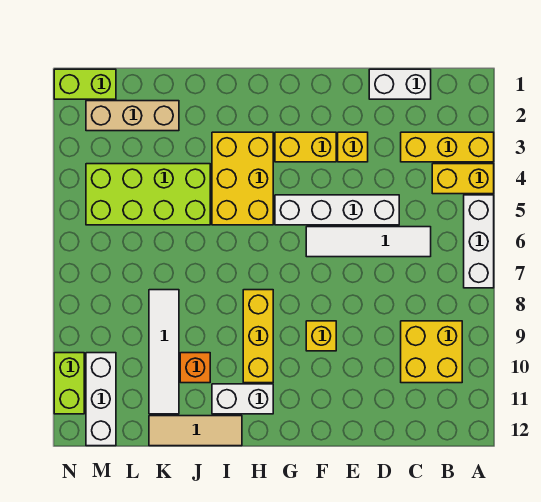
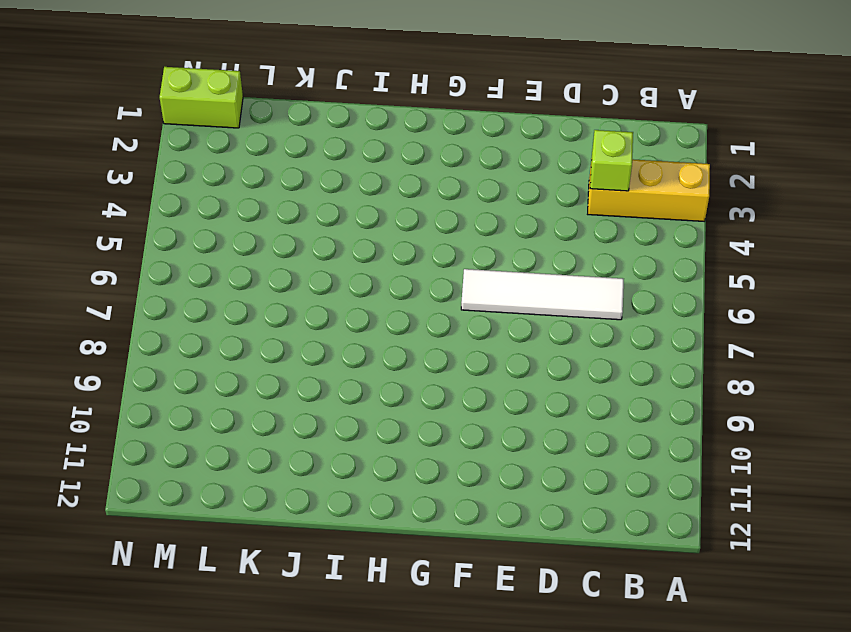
lime brick C3 level 2 -> none
none -> yellow brick A4:B4 level 1
none -> white brick A5:A7 level 1
none -> yellow brick B9:C10 level 1

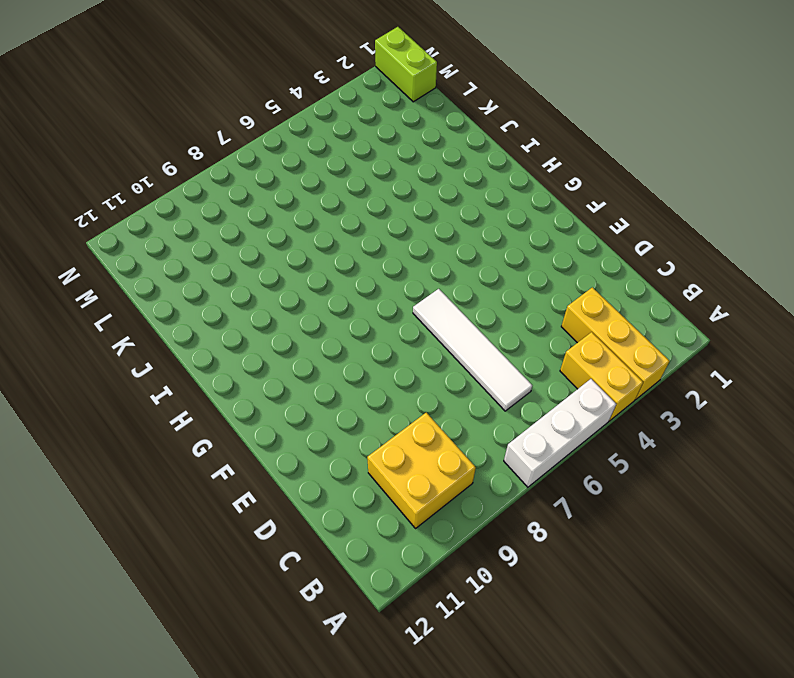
none -> white brick C1:D1 level 1
none -> white brick D5:G5 level 1
none -> yellow brick E3 level 1

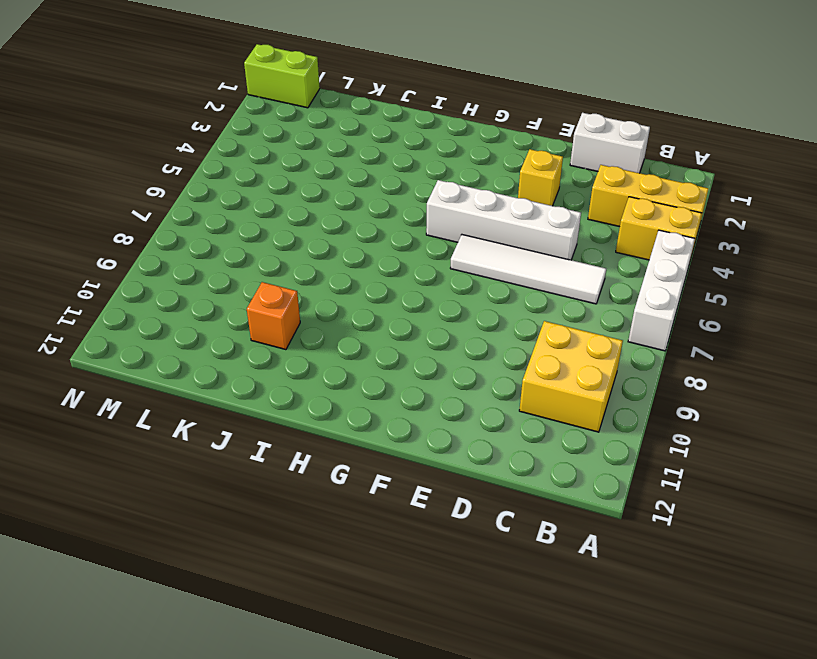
none -> yellow brick F3:G3 level 1
none -> yellow brick F9 level 1
none -> yellow brick H3:I5 level 1

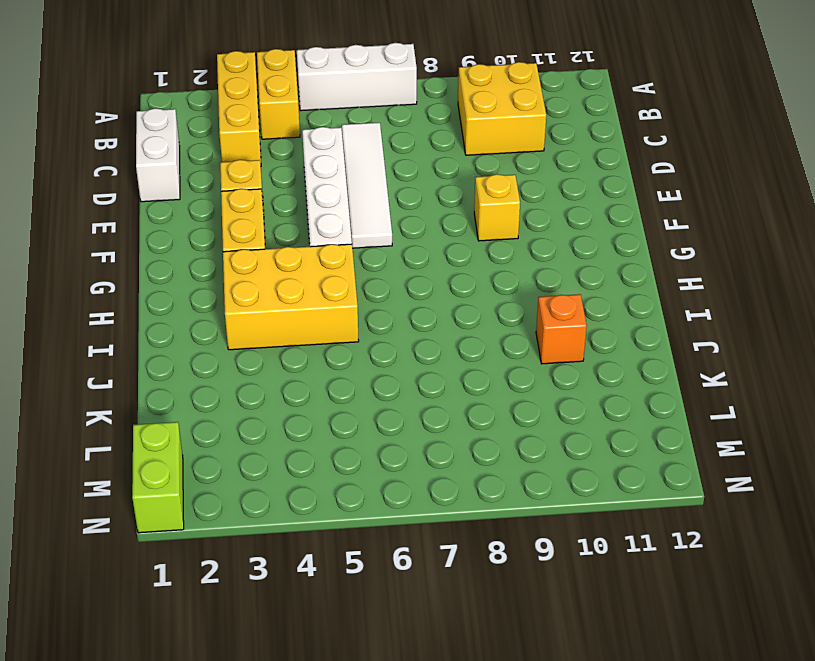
none -> yellow brick H8:H10 level 1
none -> white brick H11:I11 level 1
none -> tan tile I12:K12 level 1

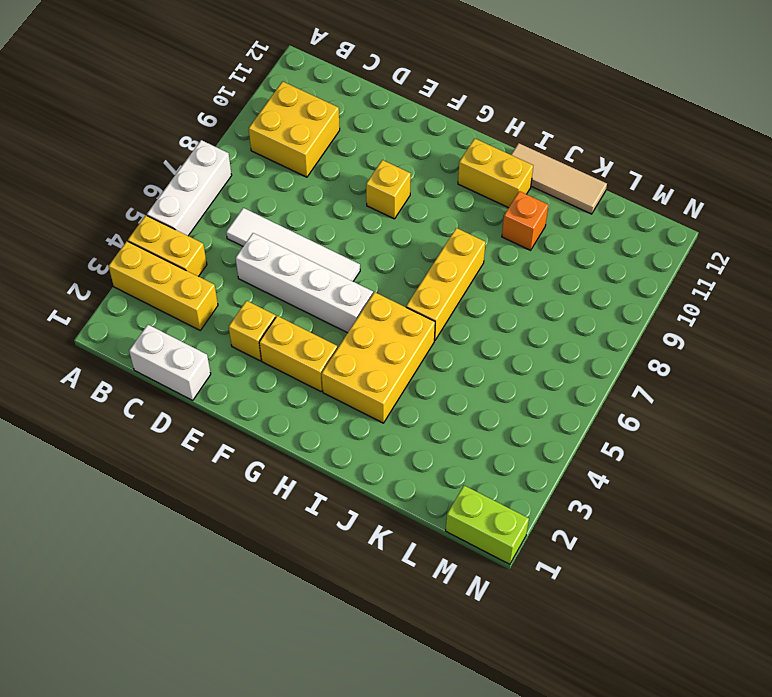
yellow brick H11:I11 level 1 -> white brick H11:I11 level 1
yellow brick I6:I8 level 1 -> yellow brick H8:H10 level 1
none -> lime brick J4:M5 level 1
none -> tan brick K2:M2 level 1
none -> white tile K8:K11 level 1

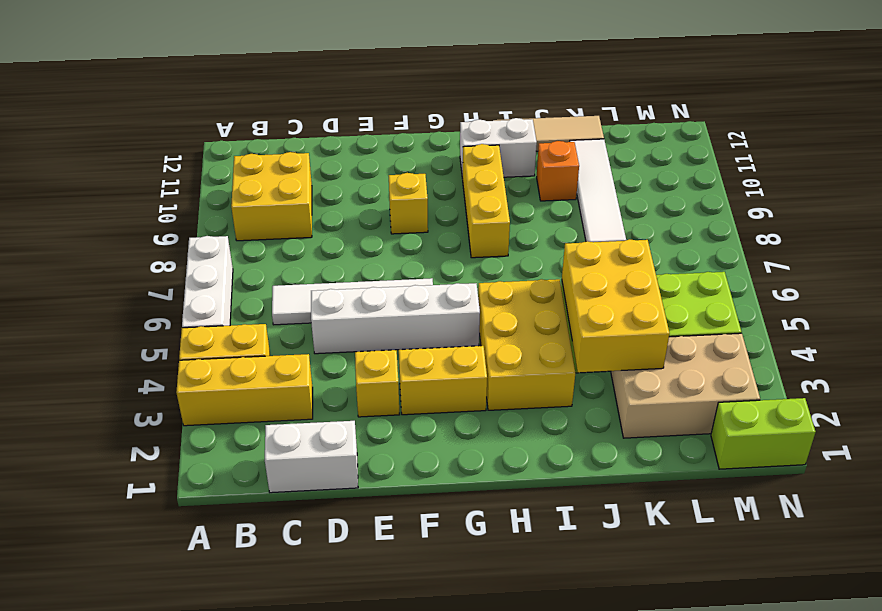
yellow brick J3:K5 level 2 -> none
tan brick K2:M3 level 1 -> tan brick K2:M2 level 1
none -> white brick M10:M12 level 1
none -> lime brick N10:N11 level 1

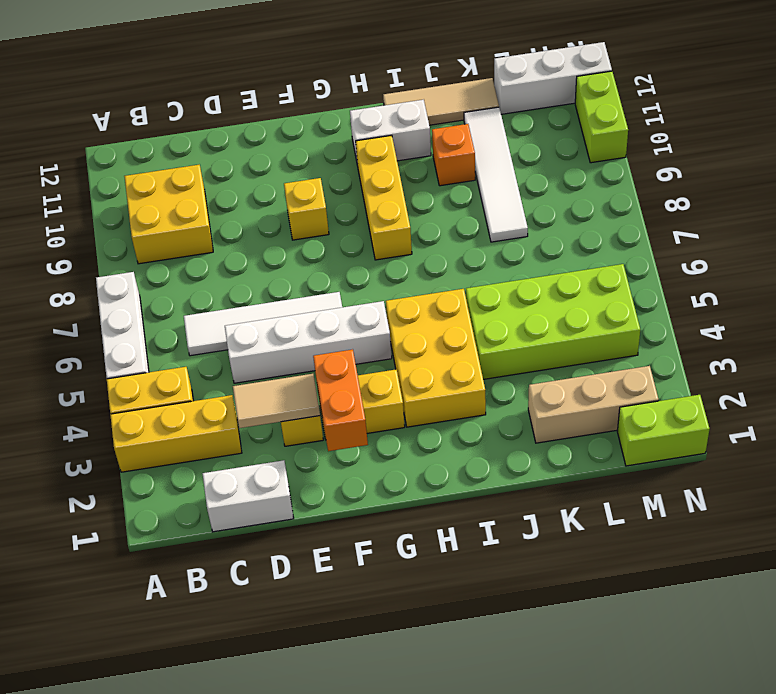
tan tile D3:E3 level 2 -> none
orange brick F2:F3 level 2 -> none
white brick L12:N12 level 1 -> white brick M10:M12 level 1

